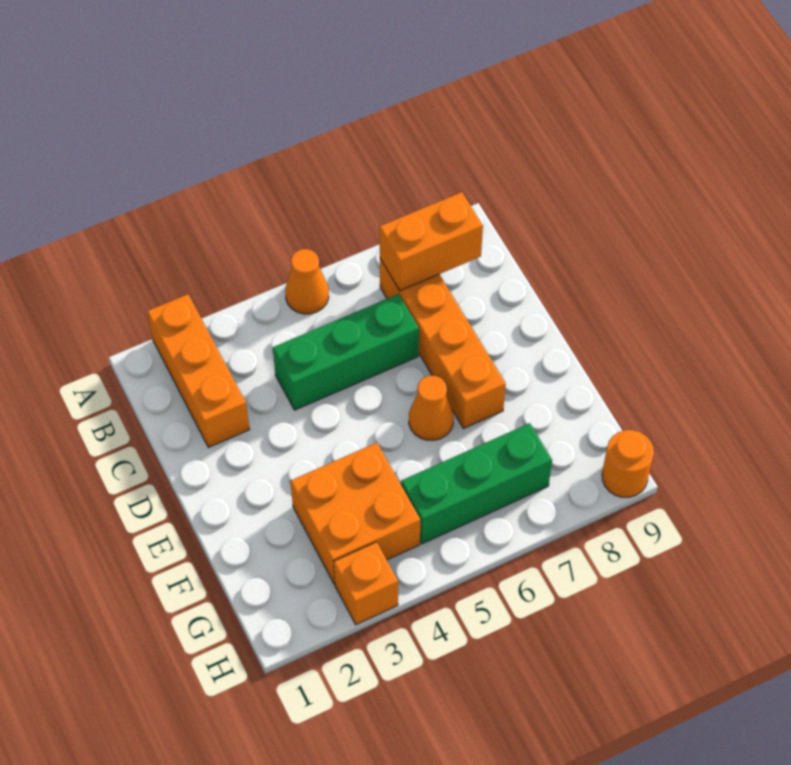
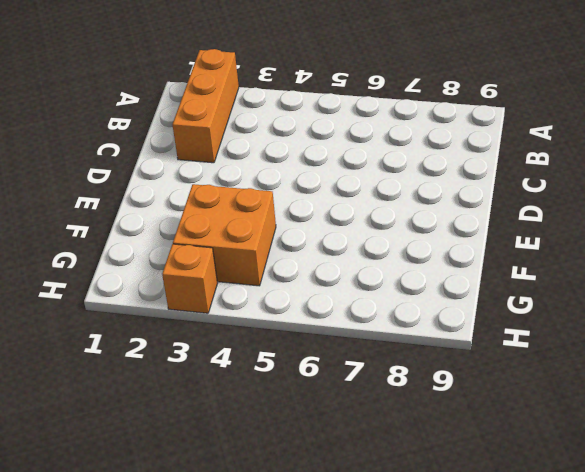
none -> orange cone A5 level 1
none -> orange brick B7:E7 level 1

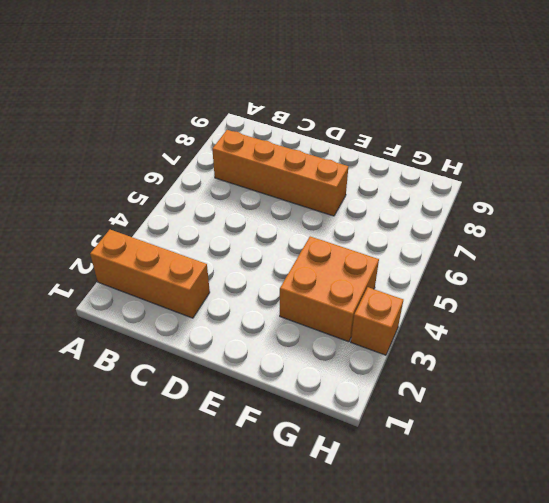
none -> orange cone A5 level 1
none -> green brick C4:C6 level 1

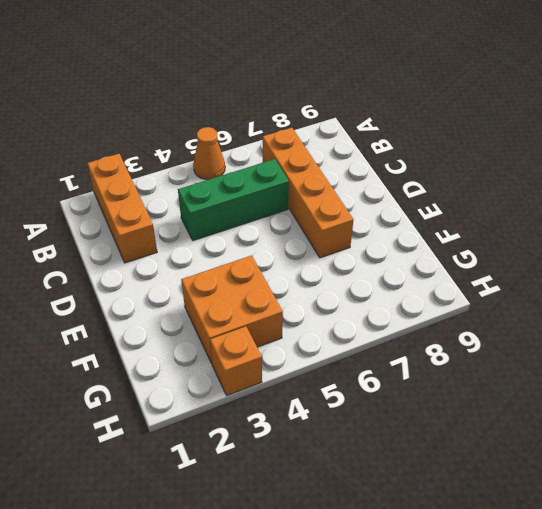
none -> orange cone E6 level 1
none -> green brick G5:G7 level 1

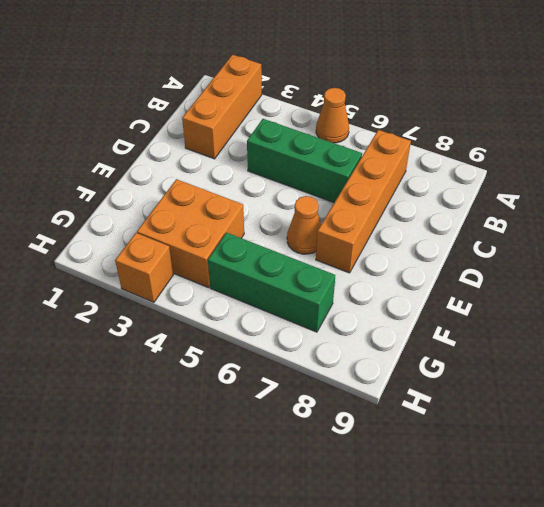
none -> orange round brick H9 level 1
none -> orange brick B7:B8 level 2

